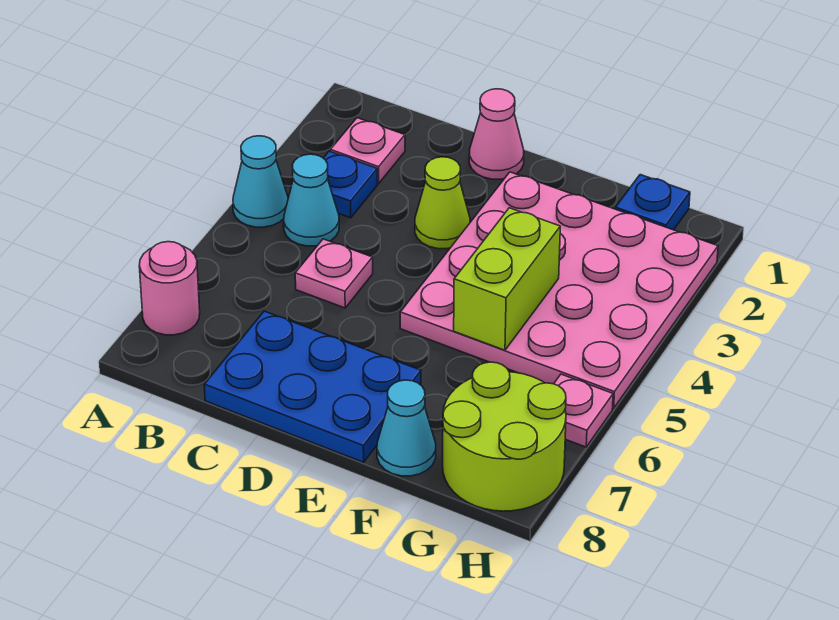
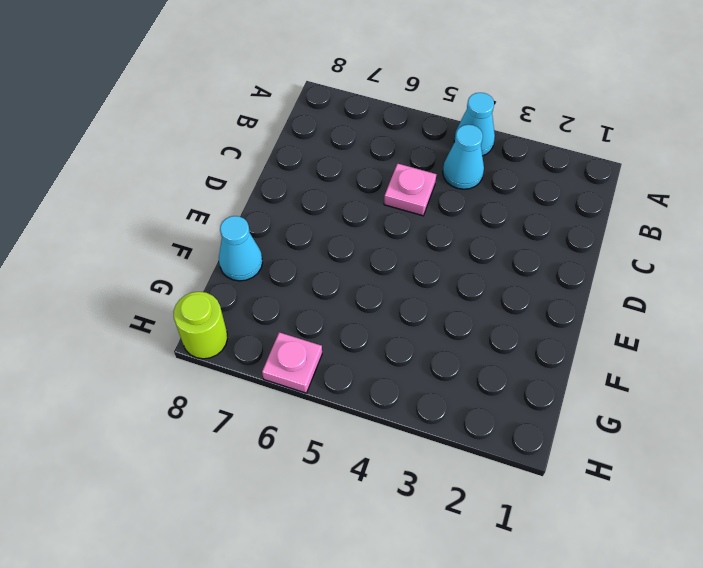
lime round brick H8 level 1 -> lime round brick G7:H8 level 1
none -> pink round brick A7 level 1
none -> pink plate B2 level 1
none -> blue plate B3 level 1

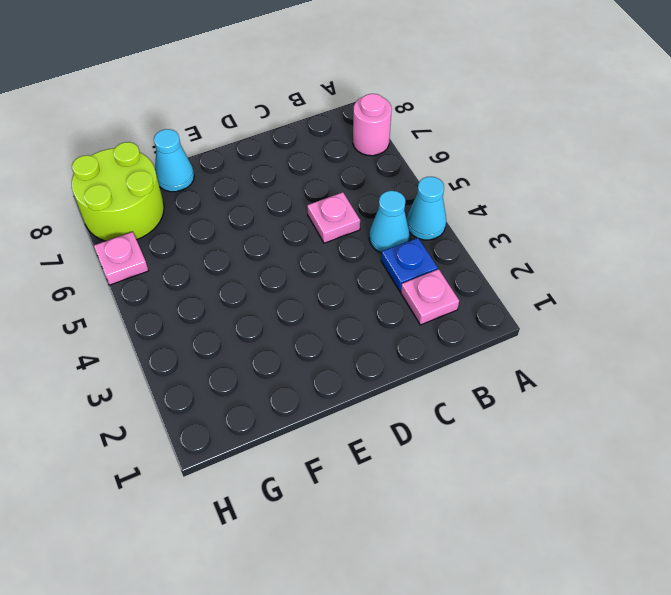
none -> blue plate C7:E8 level 1
none -> pink cone D1 level 1
none -> lime cone D3 level 1

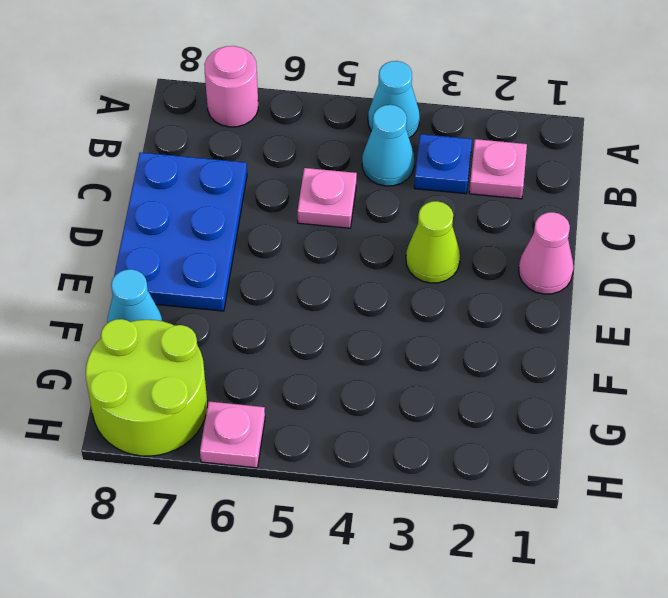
none -> pink plate E2:H5 level 1
none -> blue plate G1 level 1
none -> lime brick F4:F5 level 2

